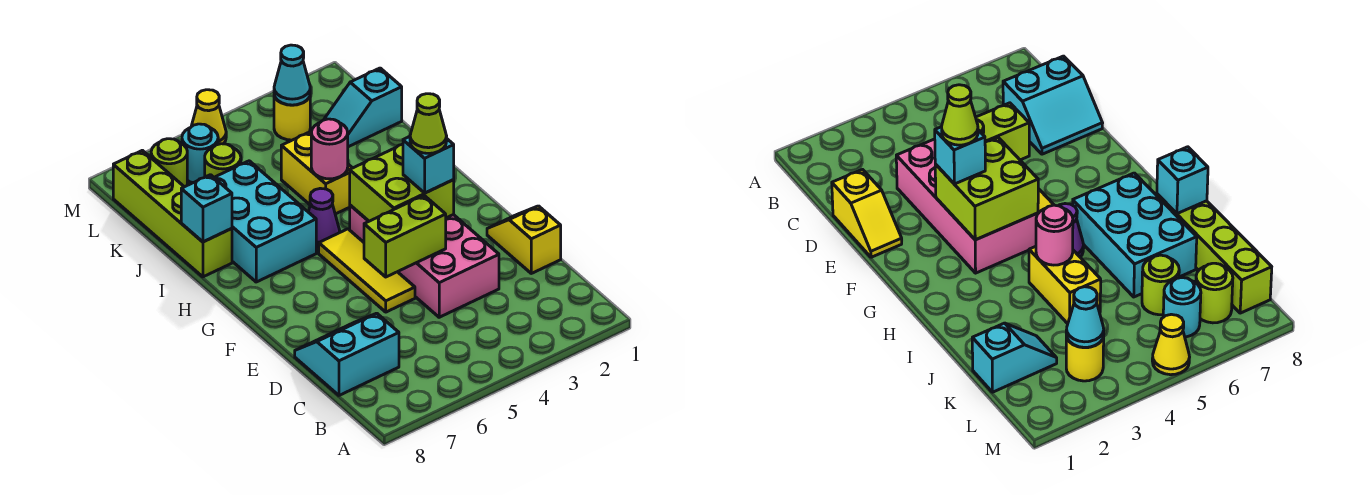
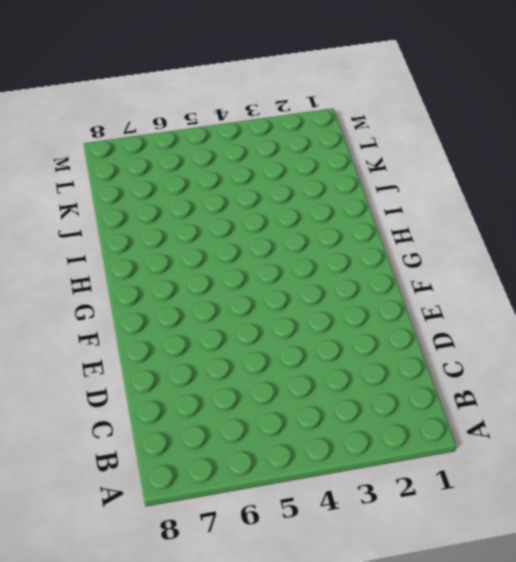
none -> cyan slope C7:D8 level 1 top C
none -> yellow slope D1:E1 level 1 top D
none -> pink brick D3:G4 level 1

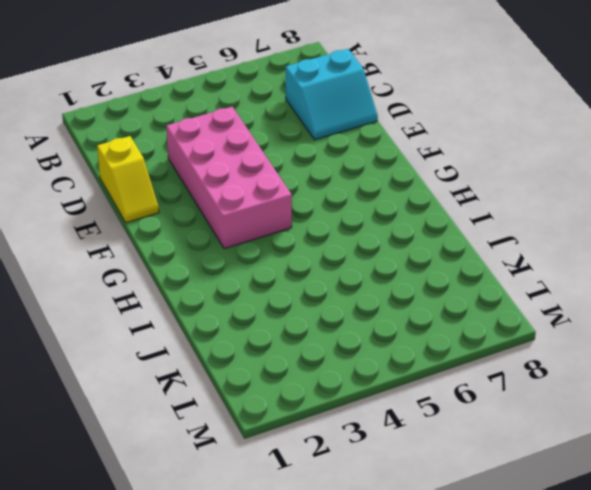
none -> yellow tile E5:G5 level 1
none -> purple cone H5 level 1
none -> cyan brick H6:J7 level 1

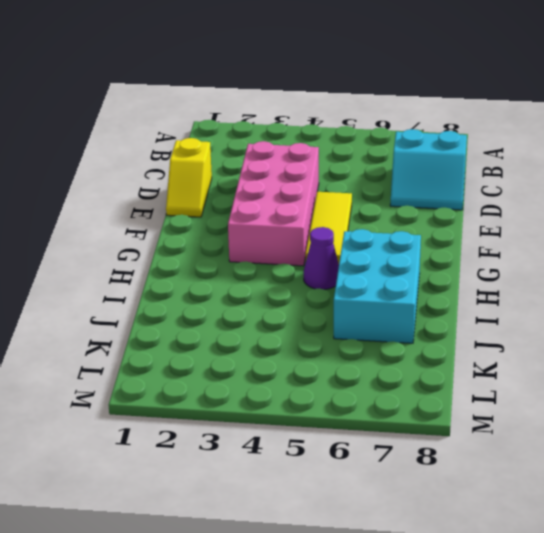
none -> yellow brick I4:J4 level 1
none -> lime brick I8:L8 level 1
none -> cyan slope K1:K2 level 1 top 1

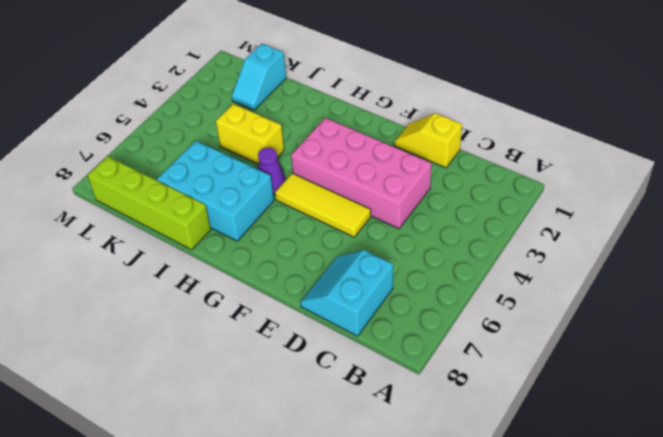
none -> lime round brick K6 level 1
none -> yellow round brick L3 level 1
none -> cyan round brick L6 level 1

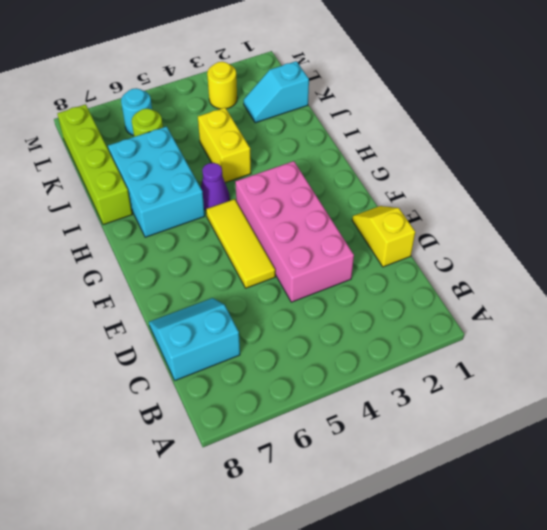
none -> lime round brick L7 level 1
none -> yellow cone M5 level 1
none -> lime brick E4:E5 level 2

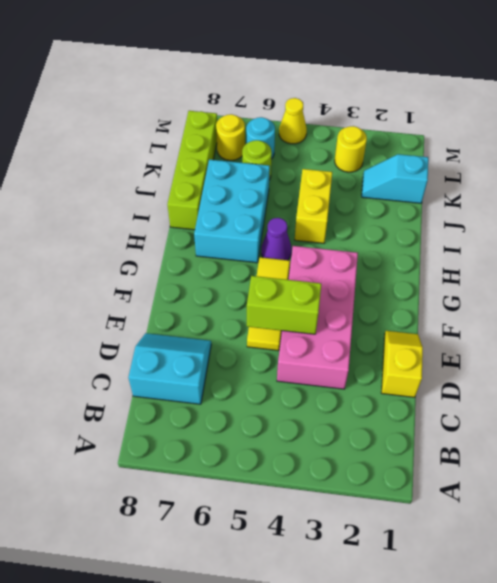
yellow round brick L7 level 1 -> lime round brick L7 level 1
none -> lime brick F3:G4 level 2
none -> pink round brick I4 level 2
none -> cyan brick I8 level 2

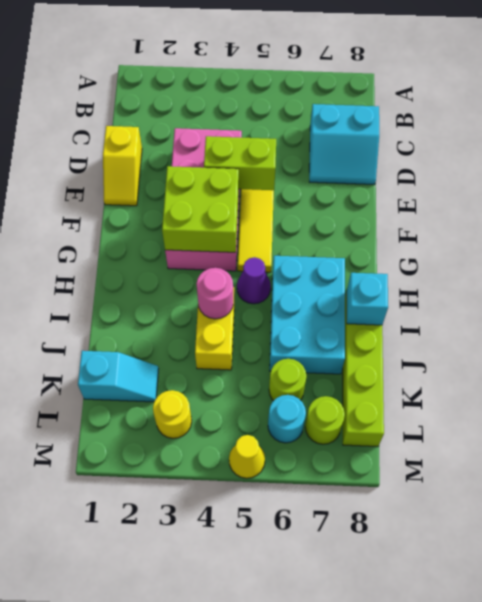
none -> cyan cone L3 level 2
none -> cyan brick F3 level 3
none -> lime cone F3 level 4

